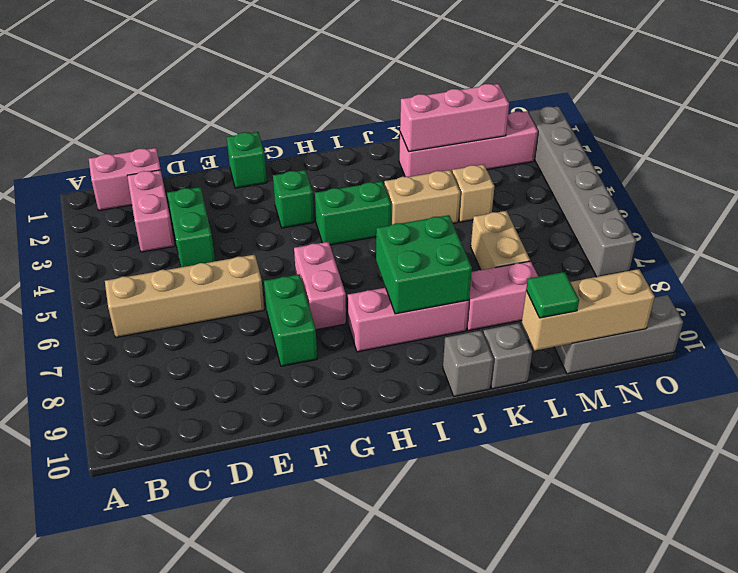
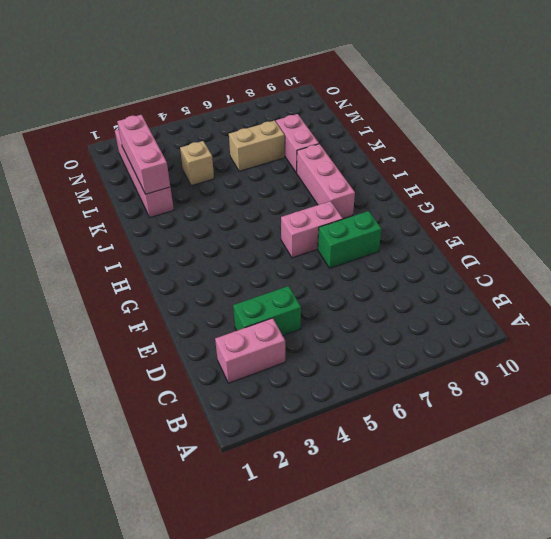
none -> pink brick B1:C1 level 1
none -> tan brick B6:E6 level 1
none -> green brick F1 level 1

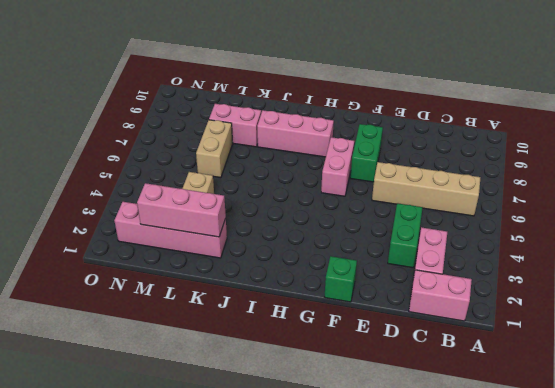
none -> green brick G3 level 1
none -> green brick H4:I4 level 1
none -> tan brick J4:K4 level 1

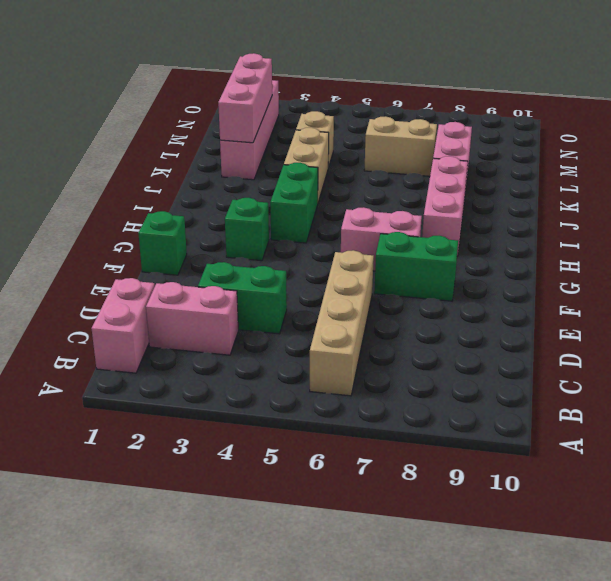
none -> grey brick J10 level 1
none -> grey brick K10 level 1
none -> grey brick M10:O10 level 1

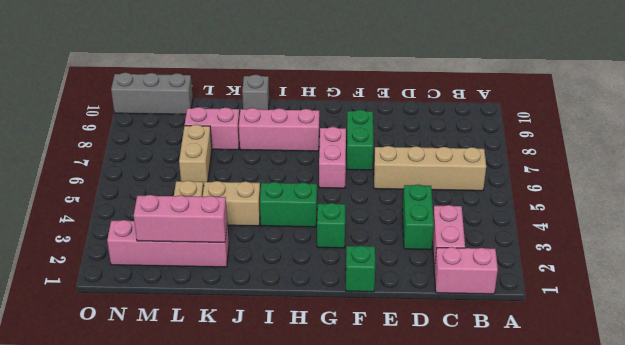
none -> grey brick K10 level 1
none -> grey brick O2:O7 level 1
none -> green brick I7:J8 level 2

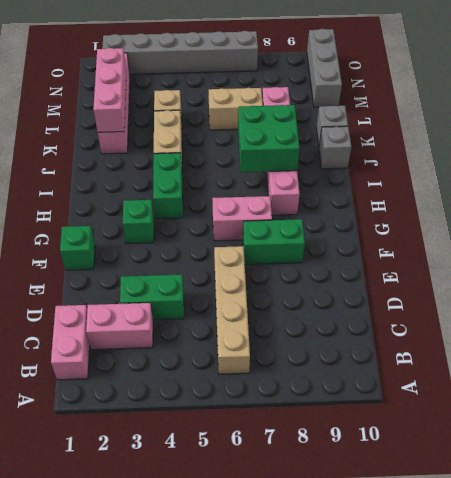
none -> tan brick L10:N10 level 2
none -> green tile L10 level 3

